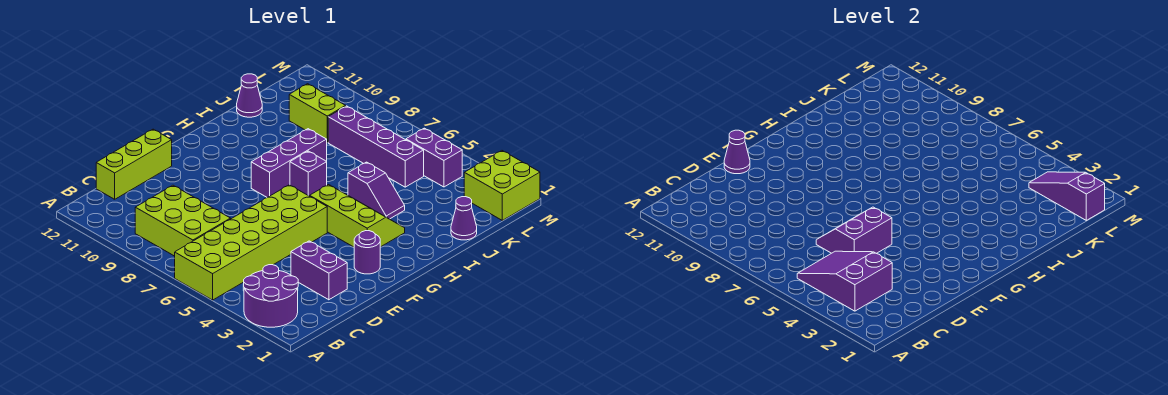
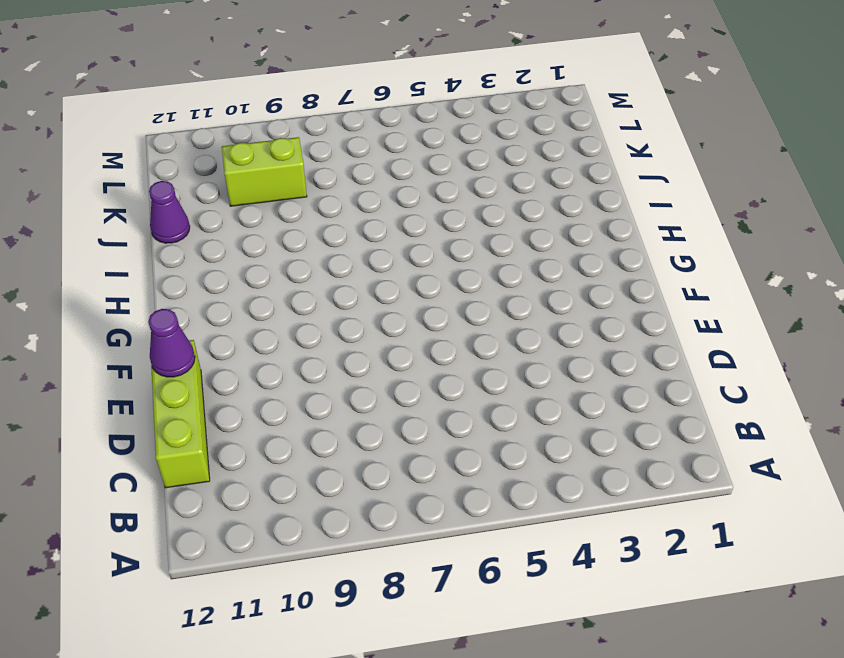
none -> purple round brick A2:B3 level 1
none -> lime brick A5:F6 level 1
none -> lime brick B7:C9 level 1

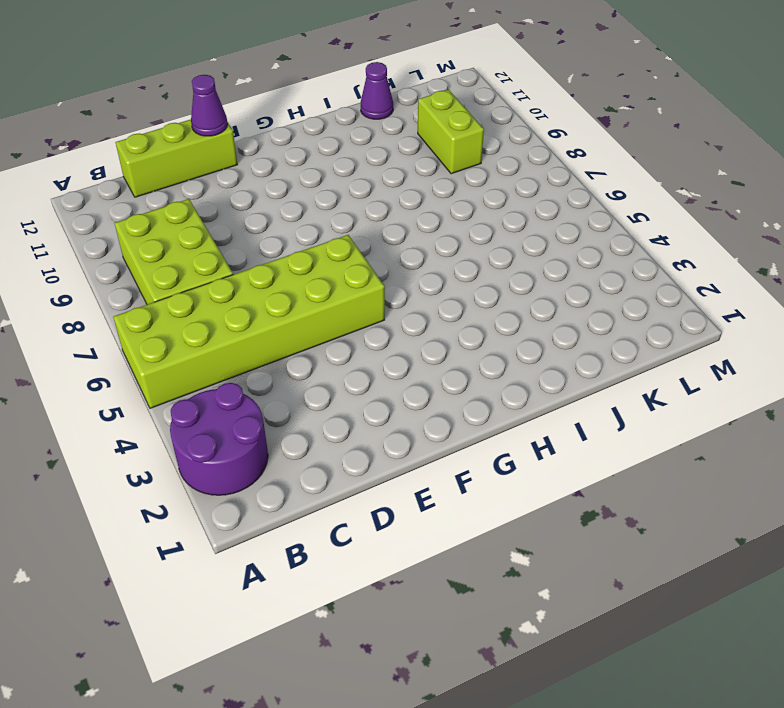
none -> purple brick D2:D3 level 1
none -> purple round brick F2 level 1
none -> lime slope G3:H5 level 1 top G

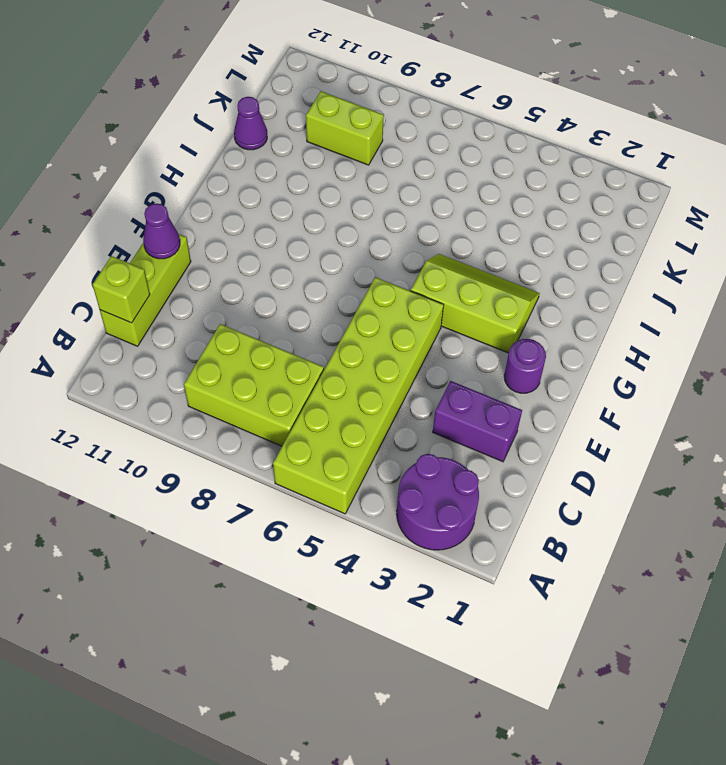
lime brick C12 level 2 -> none
none -> purple brick G8:I8 level 1
none -> purple brick H7 level 1
none -> purple slope I4:I5 level 1 top 5

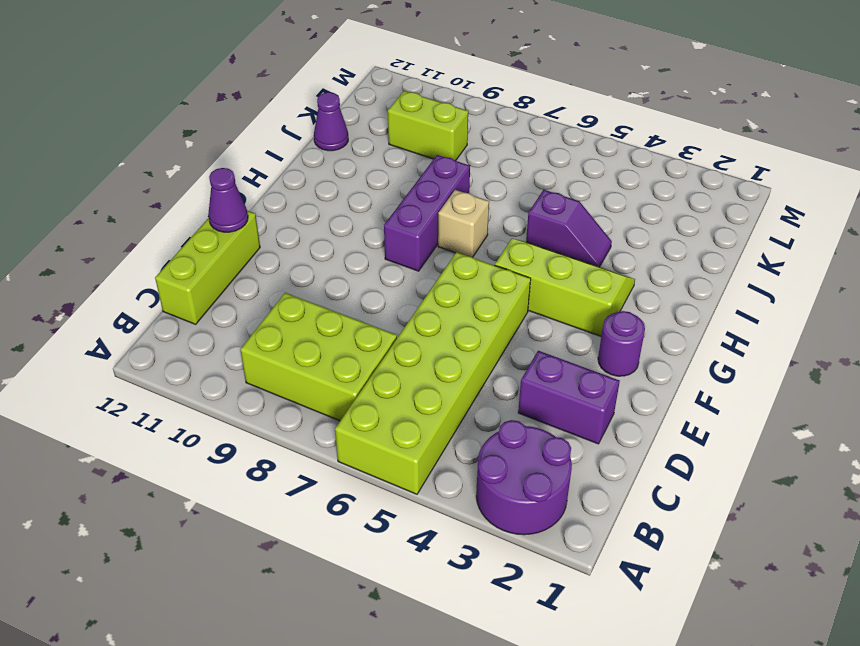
tan brick H7 level 1 -> purple brick H7 level 1
none -> purple cone J1 level 1
none -> purple brick K5:K8 level 1
none -> lime brick L1:M2 level 1

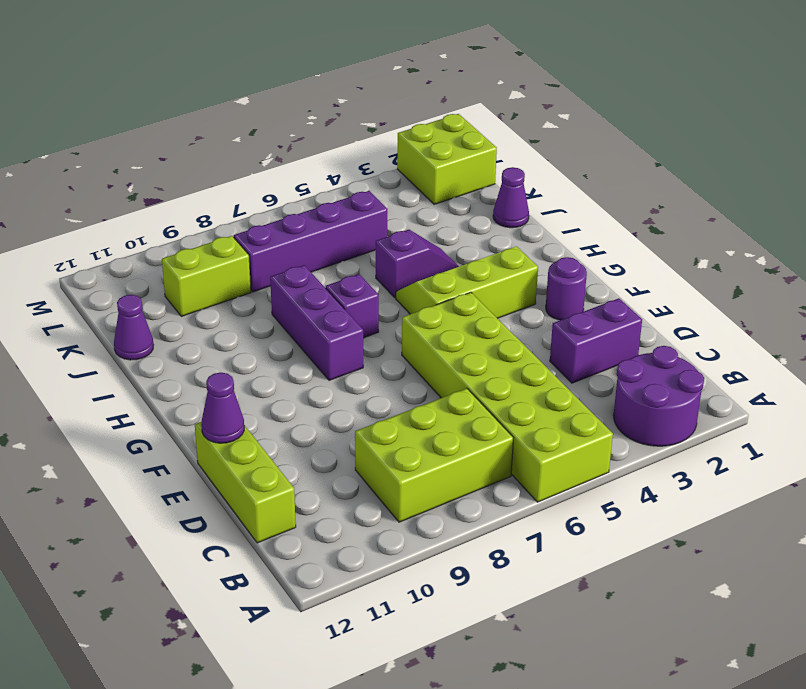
none -> purple brick L4:L5 level 1
none -> purple slope B3:C5 level 2 top 3
none -> purple slope D5:E6 level 2 top 5

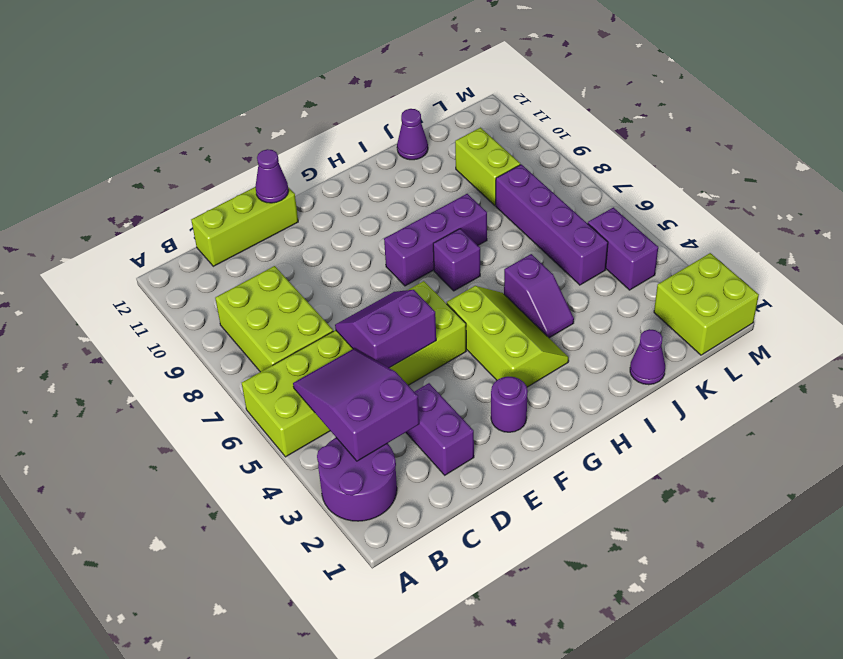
none -> purple slope L1:L3 level 2 top 1

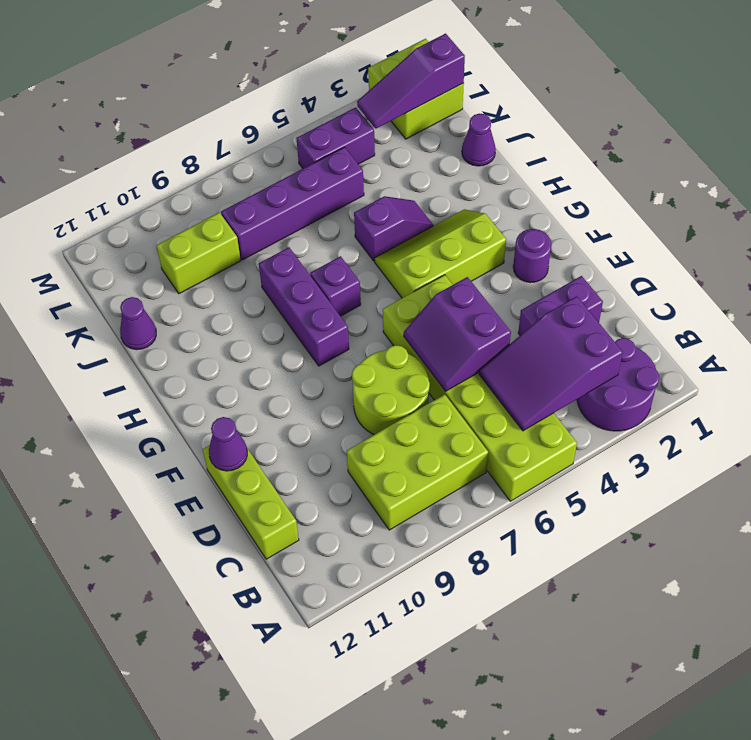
lime round brick D7:E8 level 1 -> none

